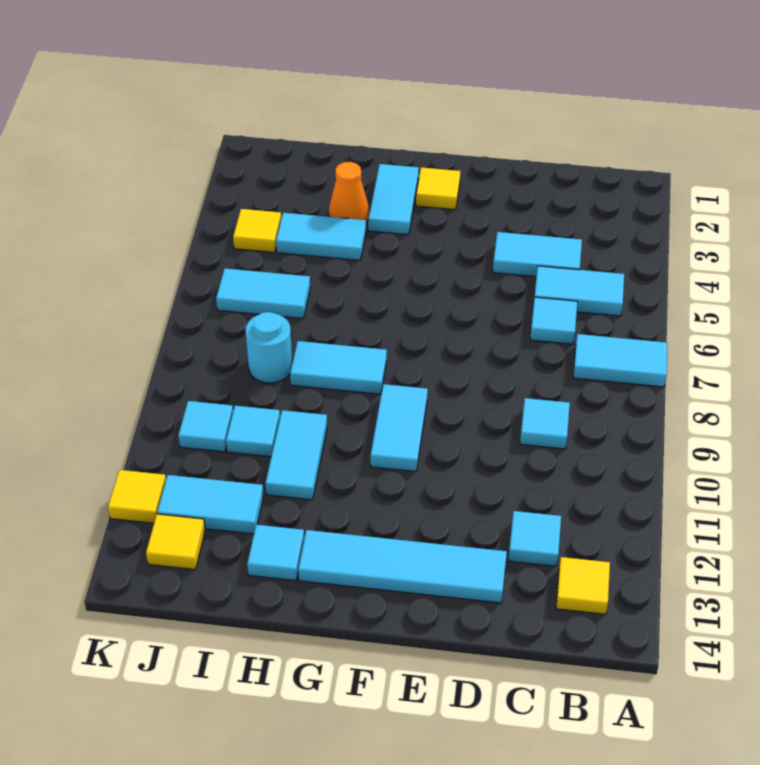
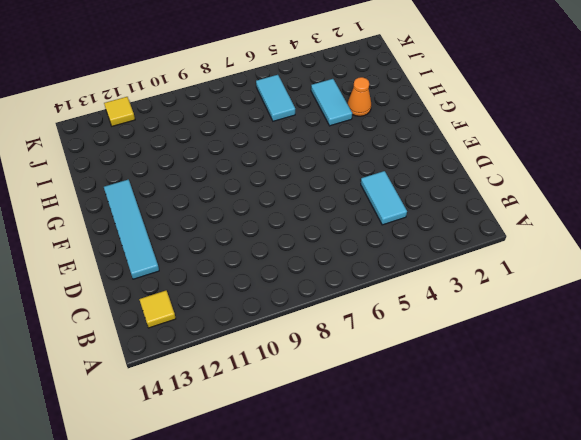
none -> cyan tile A7:B7 level 1
none -> cyan tile B5:C5 level 1
none -> cyan tile C6 level 1

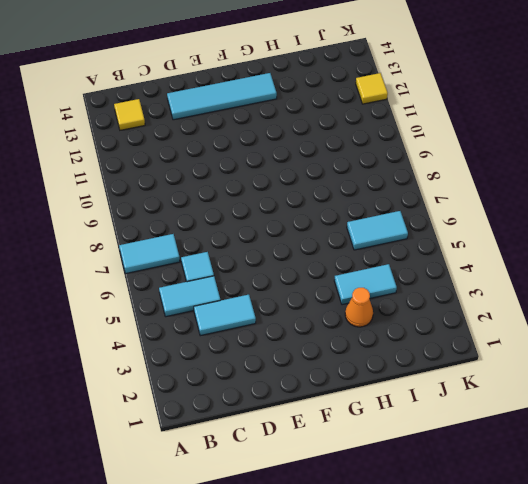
none -> cyan tile C9 level 1
none -> cyan tile C12 level 1
none -> yellow tile F2 level 1

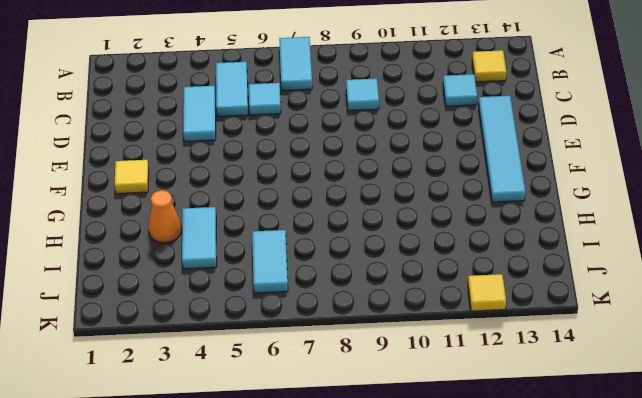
none -> cyan tile F9:F10 level 1
none -> cyan tile G2:G3 level 1
none -> cyan tile G8:H8 level 1

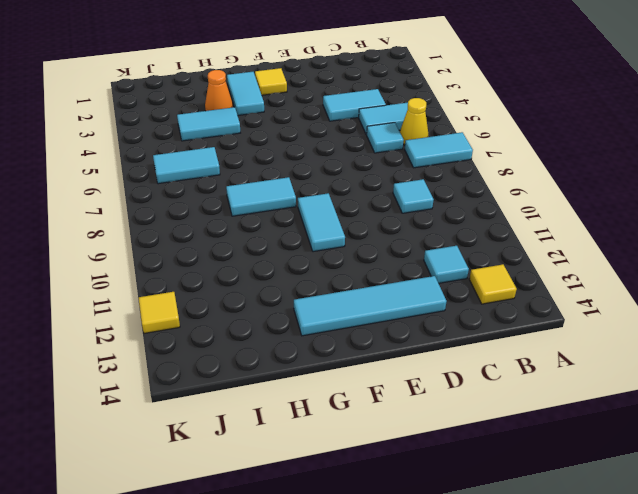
yellow cone B6 level 1 -> none
none -> cyan tile H10:H11 level 1
none -> cyan tile H13 level 1
none -> cyan round brick I8 level 1

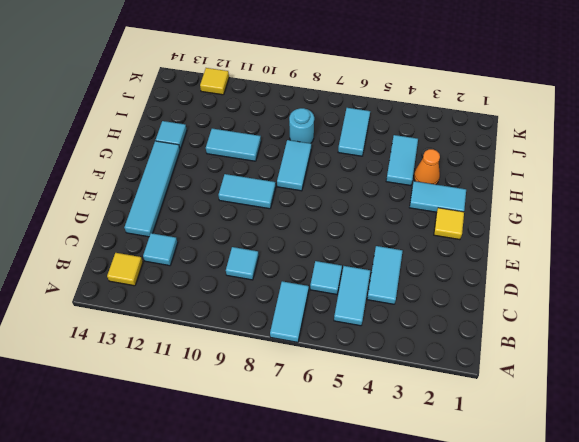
none -> cyan tile I10 level 1
none -> cyan tile I12:J12 level 1
none -> yellow tile J4 level 1

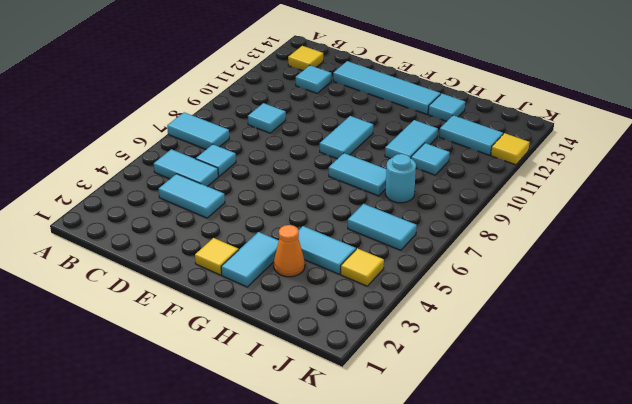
none -> cyan tile J10 level 1
none -> yellow tile J13 level 1

